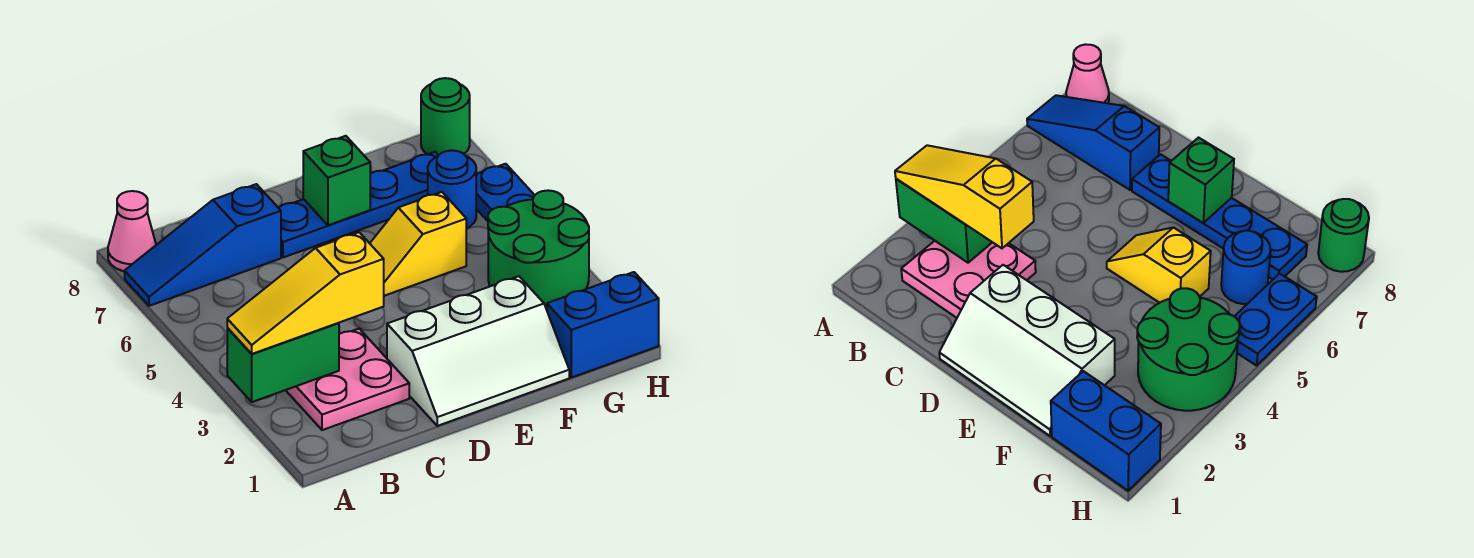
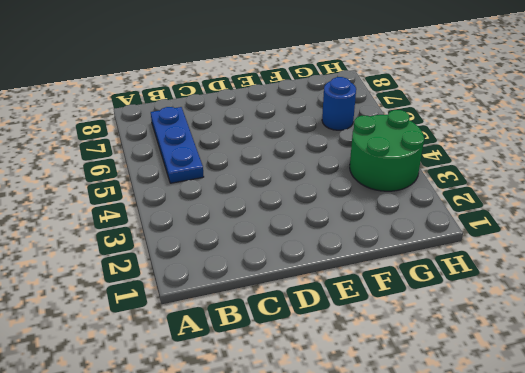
blue plate B5:B7 level 1 -> blue slope A7:C7 level 1 top C
none -> pink cone A8 level 1
none -> pink plate B2:C3 level 1
none -> white slope D1:F2 level 1 top 2

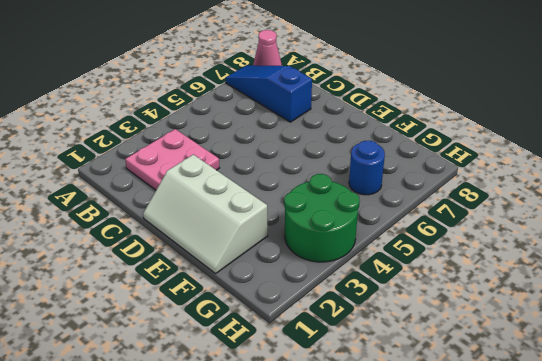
none -> blue plate D7:G7 level 1
none -> yellow slope E5:F5 level 1 top F
none -> blue brick G1:H1 level 1

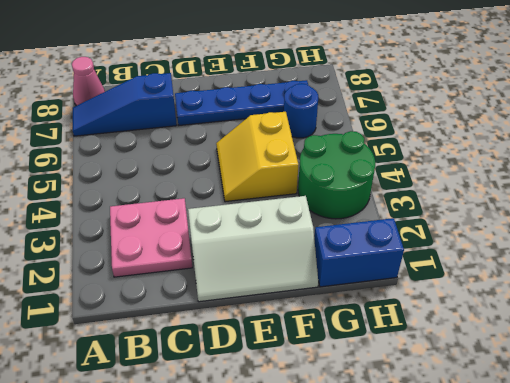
yellow slope E4:F5 level 1 top F -> yellow slope E5:F5 level 1 top F
none -> blue plate H5:H6 level 1
none -> green round brick H8 level 1
none -> green brick A3:B3 level 2

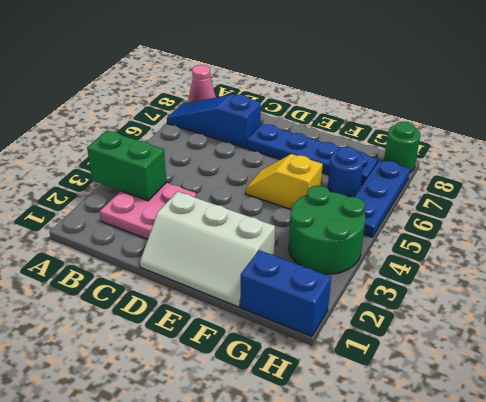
blue plate H5:H7 level 1 -> blue plate H5:H6 level 1
none -> green brick E7 level 2
none -> yellow slope A3:C3 level 3 top C

